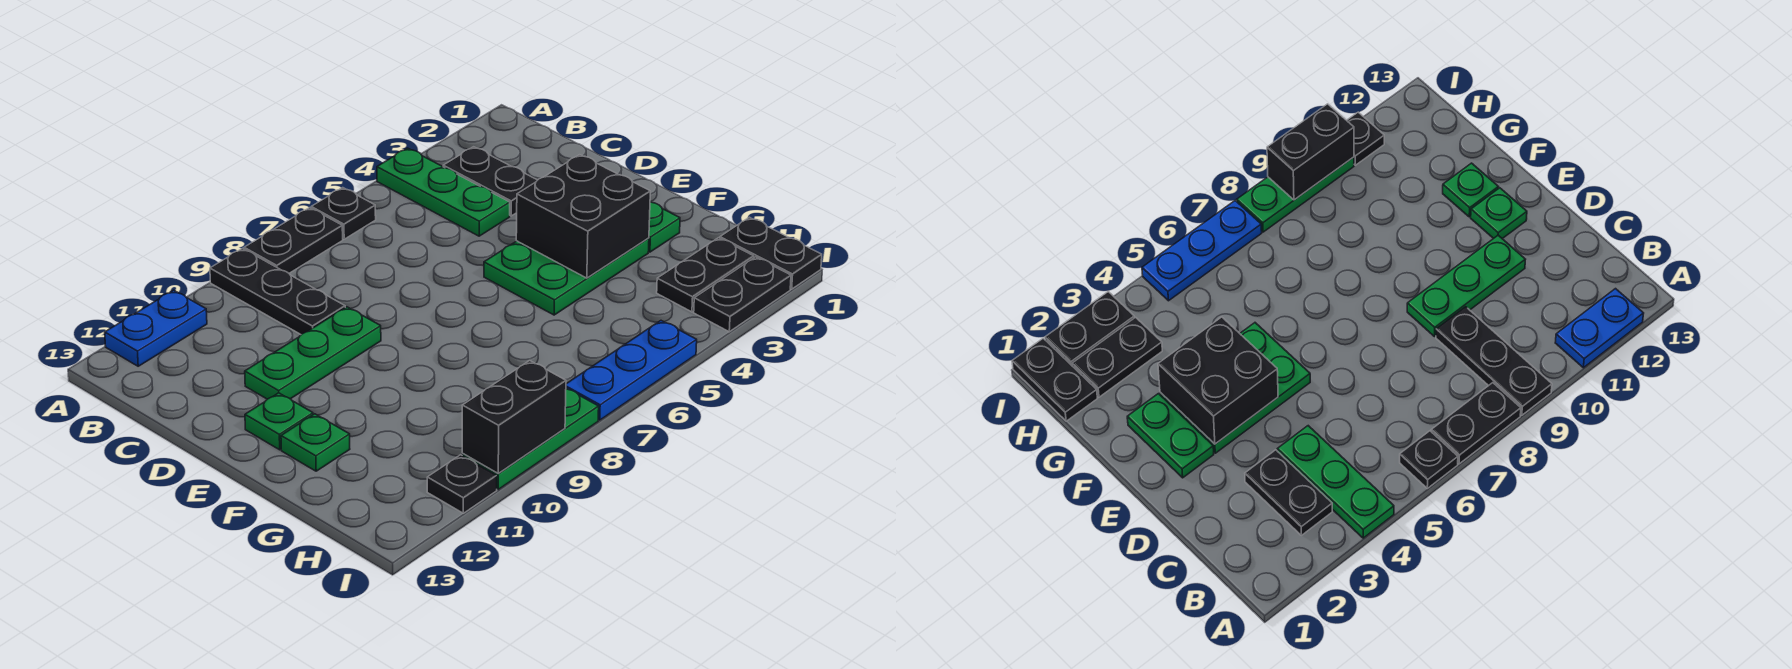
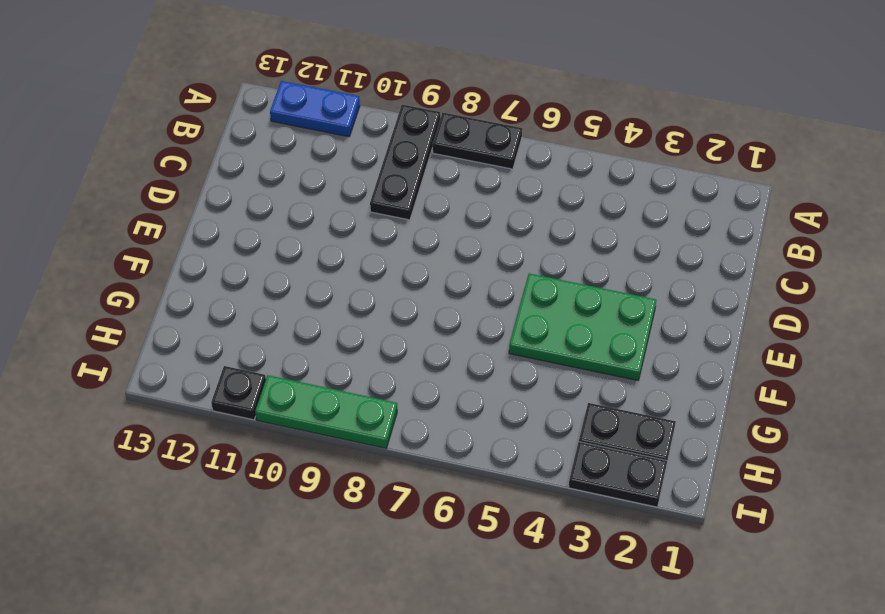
none -> green plate A4:C4 level 1
none -> black plate A6 level 1
none -> black plate B3:C3 level 1

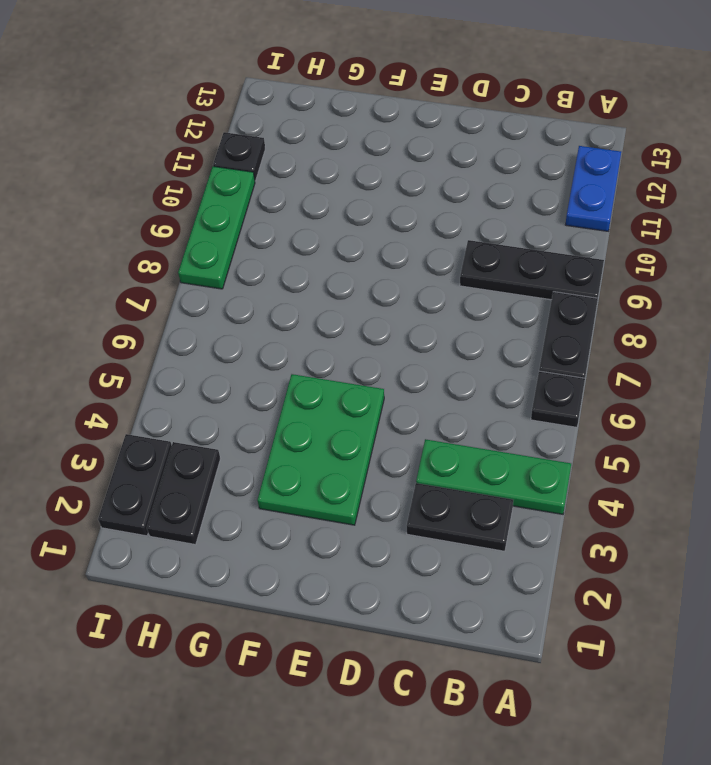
none -> green plate D9:D11 level 1
none -> green plate E2:F2 level 1
none -> green plate E12 level 1

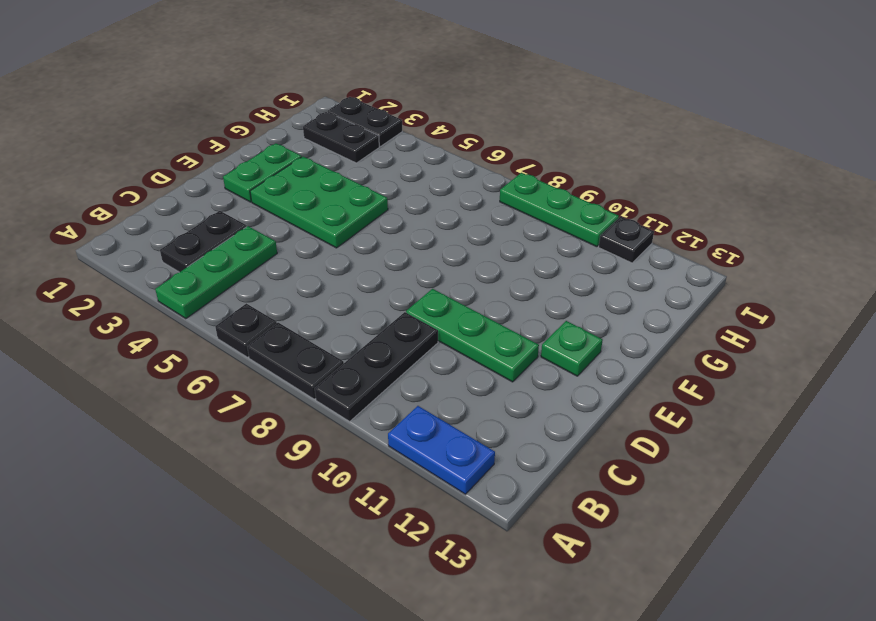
none -> green plate F12 level 1
none -> black plate H1:I1 level 1
none -> blue plate I5:I7 level 1

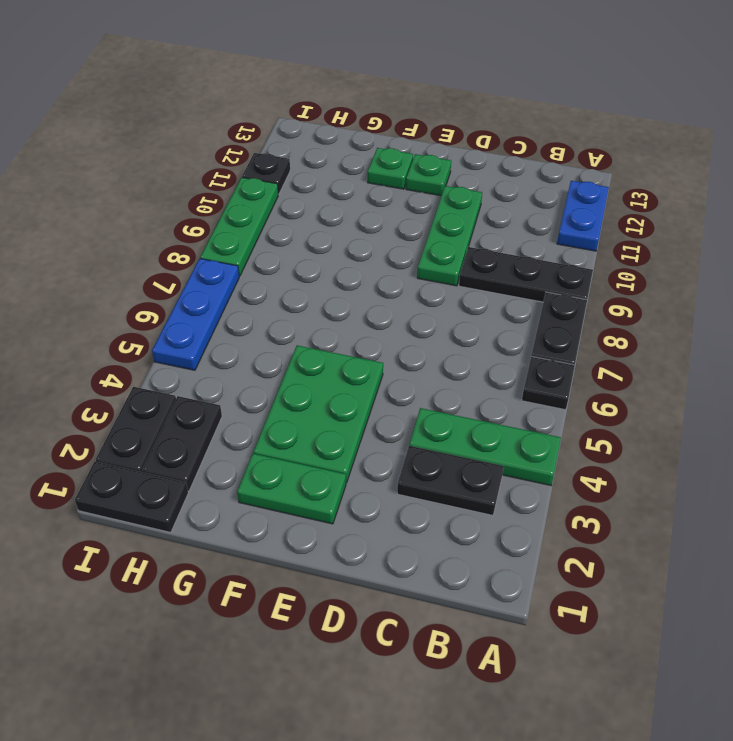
none -> black brick E3:F4 level 2
none -> black brick I9:I10 level 2

